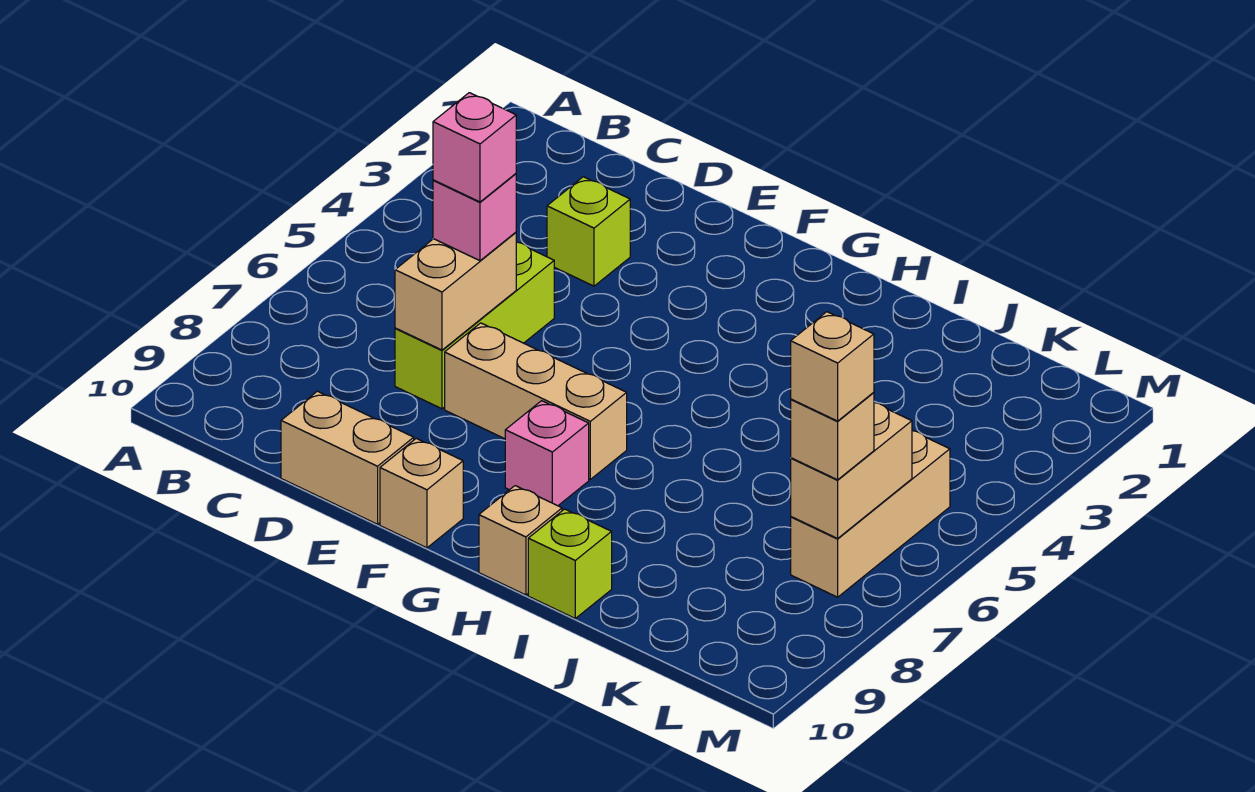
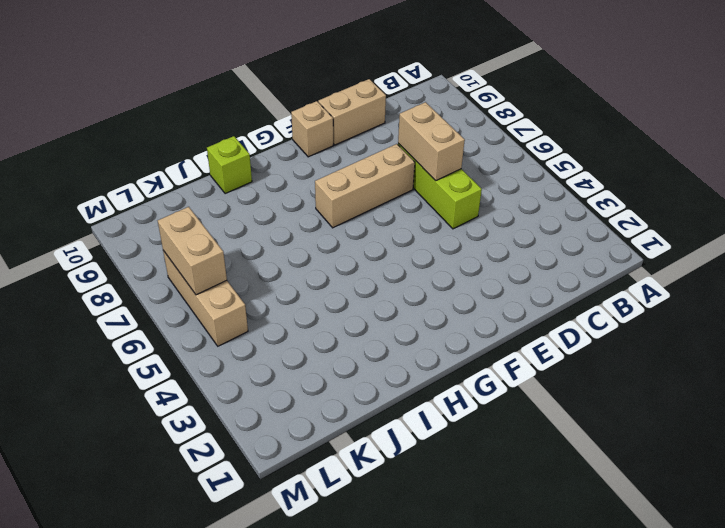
none -> lime brick D3 level 1
none -> pink brick G8 level 1
none -> tan brick H10 level 1

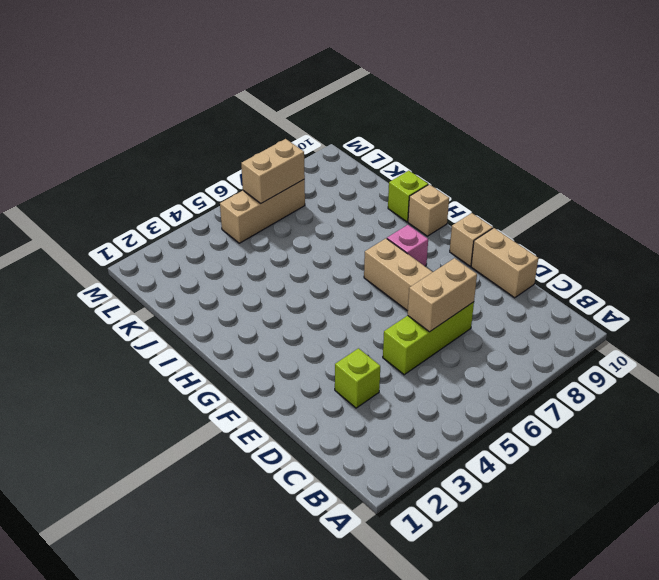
none -> pink brick D6 level 3
none -> tan brick L7 level 3
none -> pink brick D6 level 4

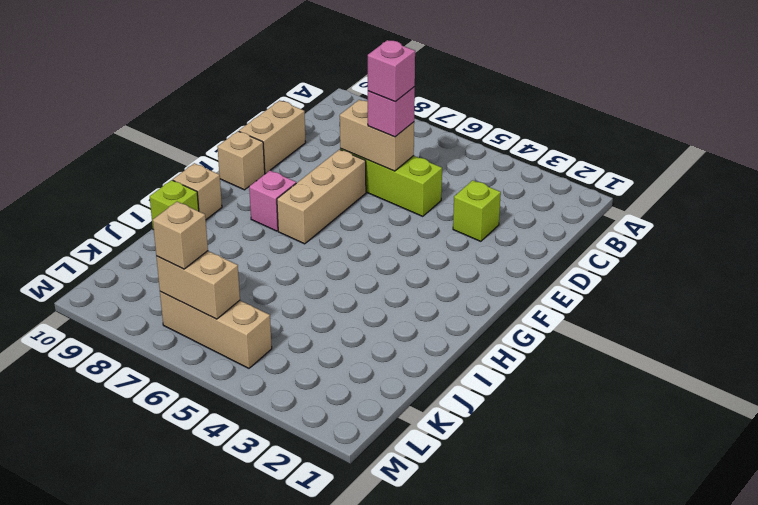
none -> tan brick L7 level 4

